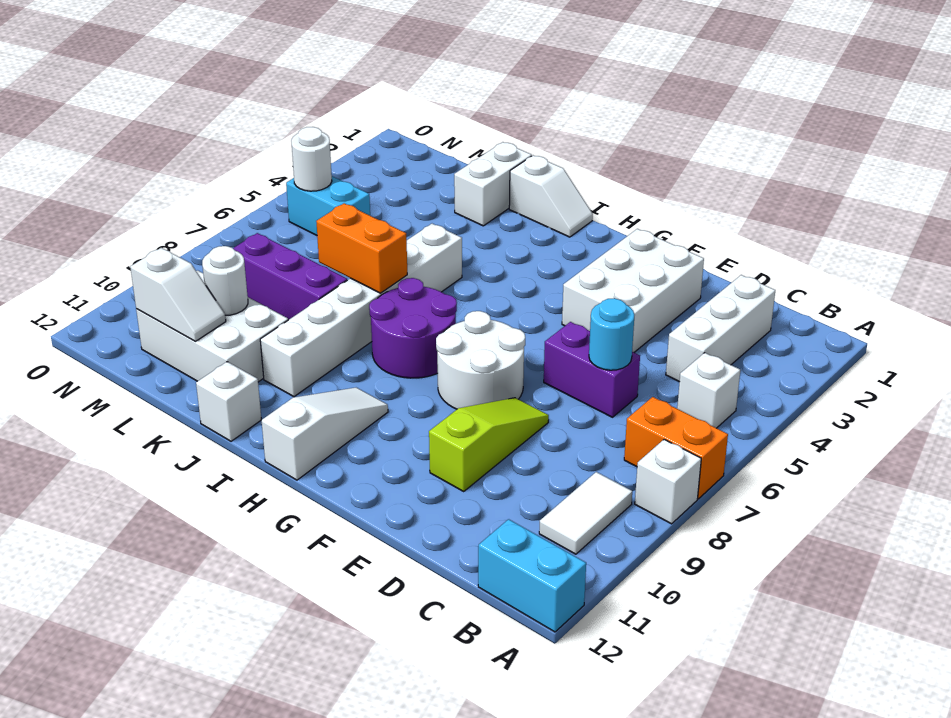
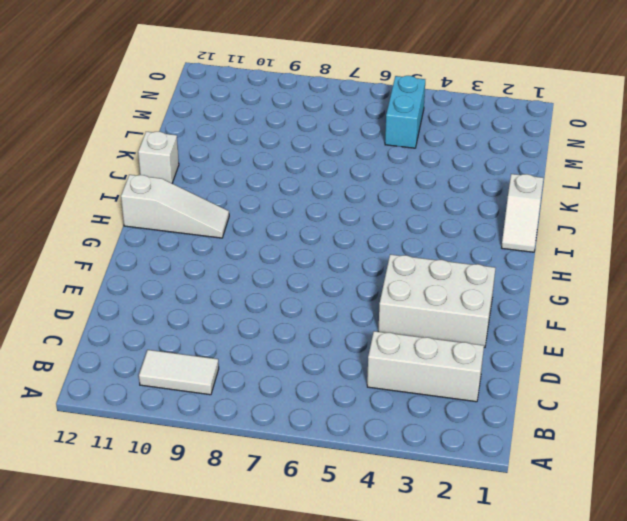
none -> orange brick A7:B7 level 1
none -> white brick A8 level 1
none -> cyan brick A12:B12 level 1

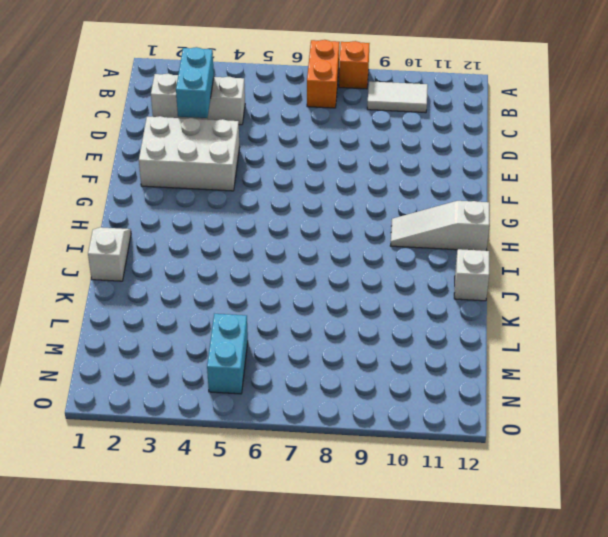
orange brick A8 level 1 -> white brick A8 level 1
cyan brick C3:D3 level 2 -> cyan brick A12:B12 level 1
none -> white brick B5 level 1
none -> purple brick D6:E6 level 1
none -> lime slope E8:E10 level 1 top 10

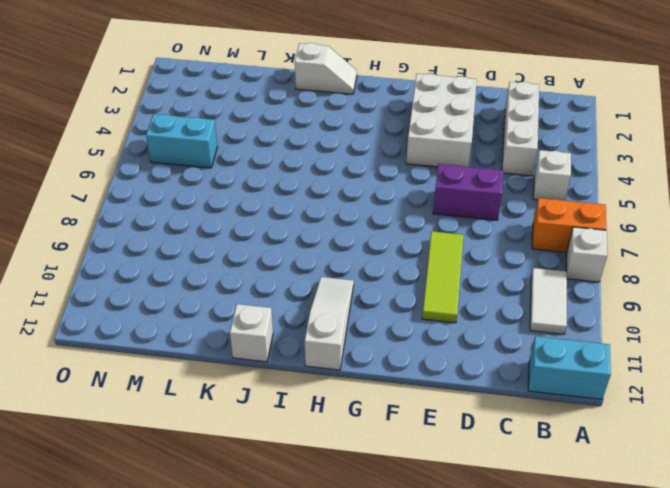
lime tile E8:E10 level 1 -> lime slope E8:E10 level 1 top 10
none -> white round brick F7:G8 level 1
none -> purple round brick H7:I8 level 1
none -> white brick J5:J10 level 1

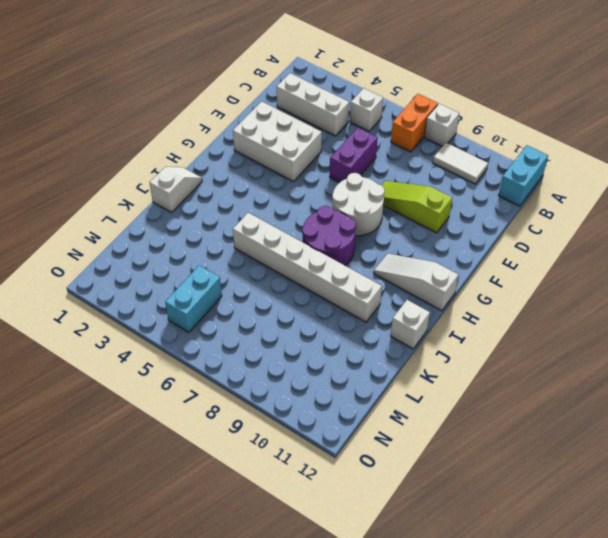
none -> white brick K1:K2 level 1
none -> purple brick K8:M8 level 1
none -> white brick K10:M11 level 1

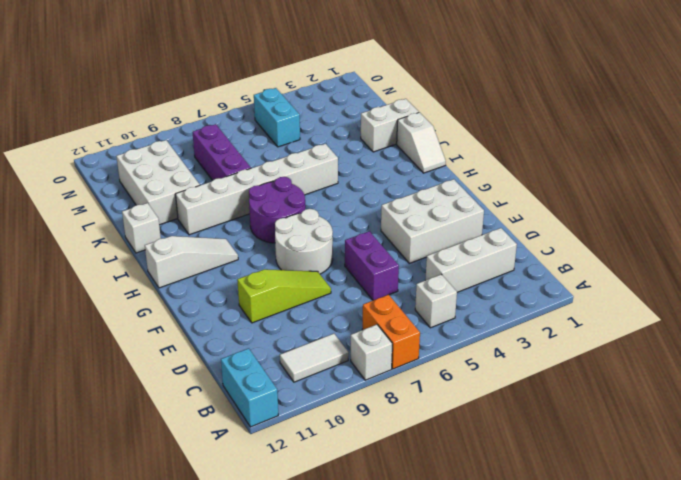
none -> cyan round brick D6 level 2
none -> orange brick J7:K7 level 2
none -> white round brick L10 level 2

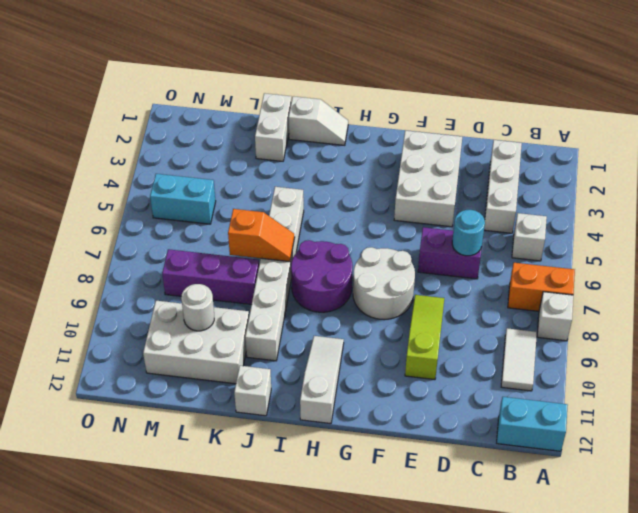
orange slope J7:K7 level 2 top K -> orange brick J7:K7 level 2
none -> white slope L11:M11 level 2 top M
none -> white round brick N5 level 2

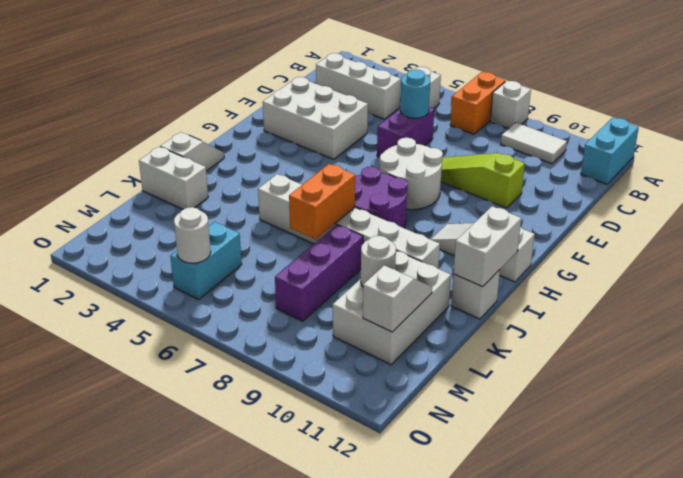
white brick I12:J12 level 2 -> none

